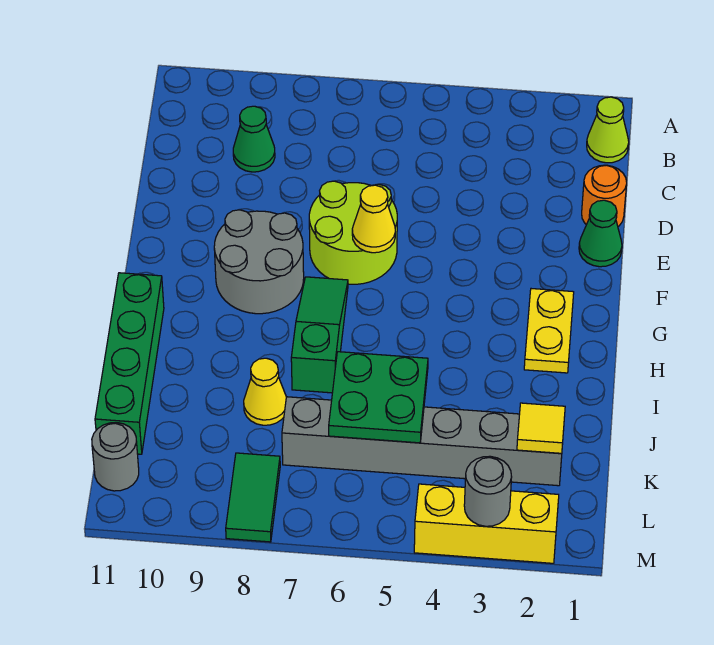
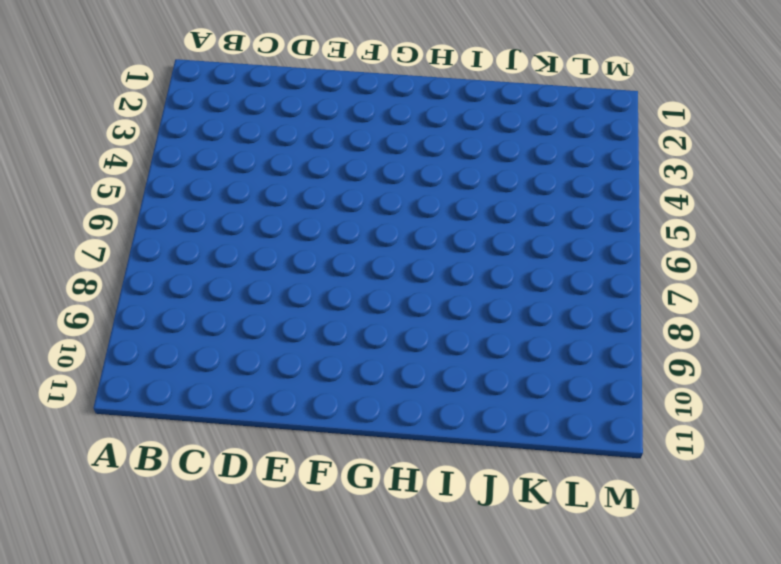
none -> lime cone B1 level 1
none -> green cone C9 level 1
none -> orange round brick D1 level 1

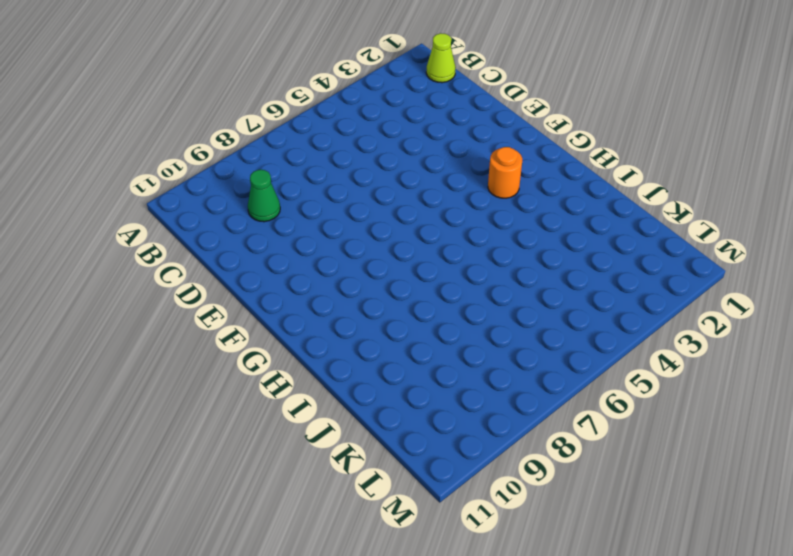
orange round brick G3 level 1 -> orange round brick D1 level 1
none -> green cone E1 level 1
none -> lime round brick E6:F7 level 1
none -> grey round brick F8:G9 level 1

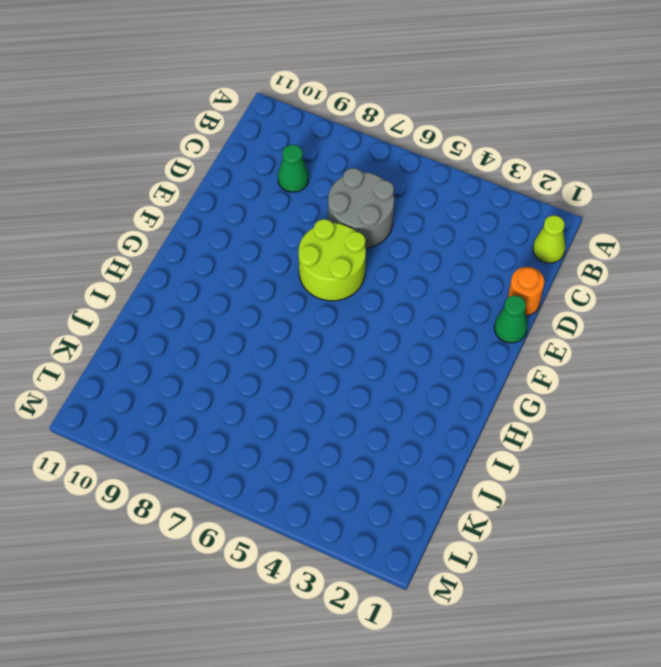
grey round brick C6:D7 level 1 -> grey round brick F8:G9 level 1
none -> yellow plate G2:H2 level 1
none -> green slope G7:I7 level 1 top I
none -> green brick H11:K11 level 1

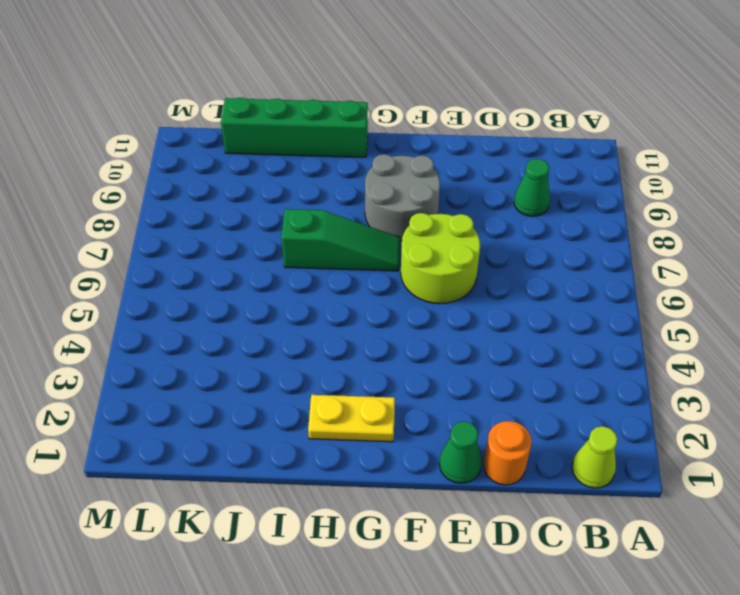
none -> yellow cone J8 level 1
none -> grey brick K2:K7 level 1
none -> green tile L8:M8 level 1

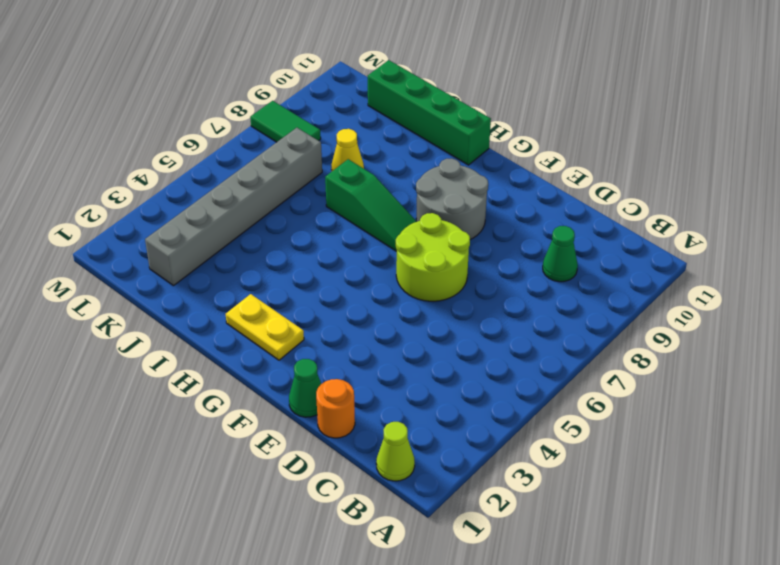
none -> grey round brick L11 level 1
none -> yellow brick M2:M4 level 1
none -> yellow cone F6 level 2

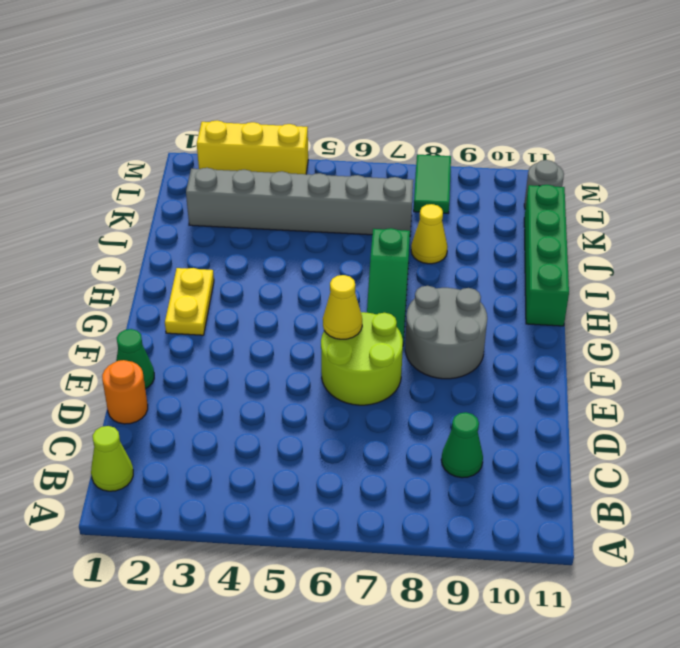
none -> green plate J5:K6 level 2
none -> yellow tile K2 level 2
none -> grey round brick M3 level 2

